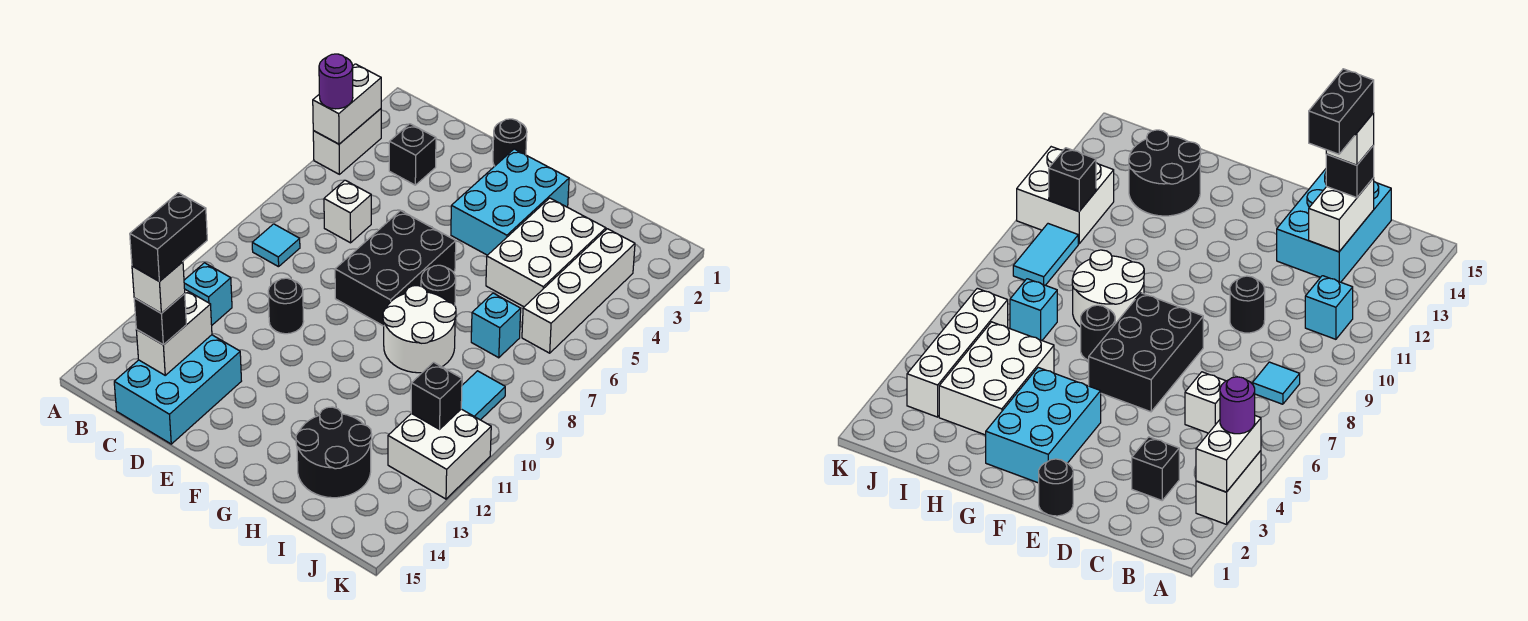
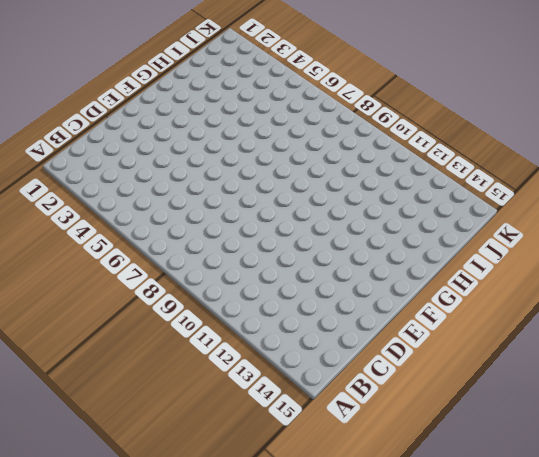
none -> white brick A3:A4 level 1
none -> cyan tile B8 level 1
none -> cyan brick B11 level 1

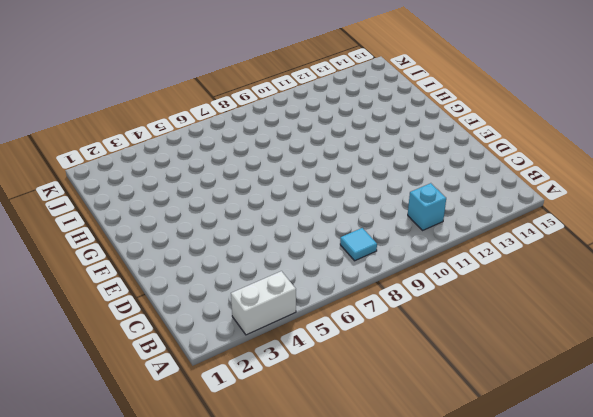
none -> black brick C3 level 1
none -> white brick C6 level 1
none -> cyan brick C13:D15 level 1

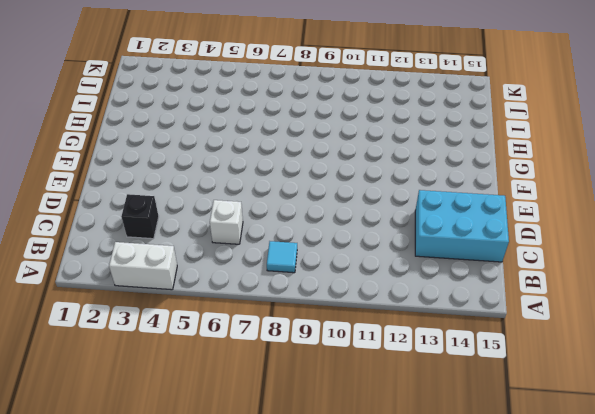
none -> cyan brick B11 level 1
none -> black round brick D10 level 1
none -> black round brick E1 level 1

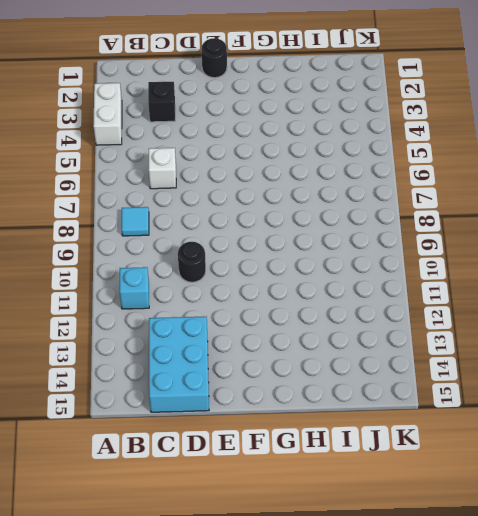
none -> black brick E6:F8 level 1
none -> cyan brick F2:G4 level 1
none -> black round brick G7 level 1

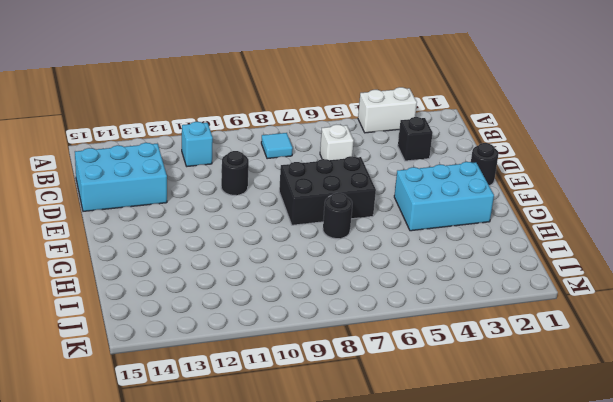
none -> white round brick G8:H9 level 1
none -> white brick H3:I5 level 1
none -> black round brick H13:I14 level 1

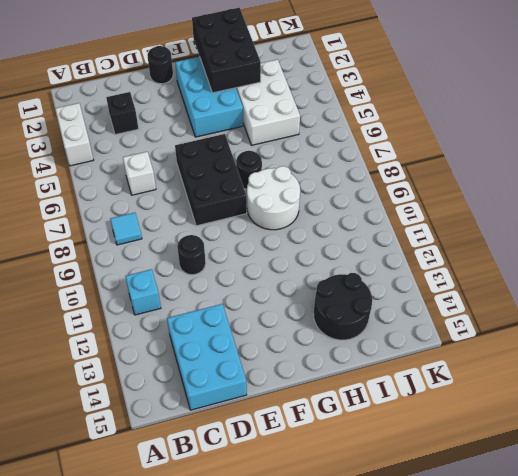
black brick G1:H3 level 2 -> none
none -> cyan brick I7 level 1
none -> white brick J3:J6 level 1
none -> cyan tile J9:J10 level 1

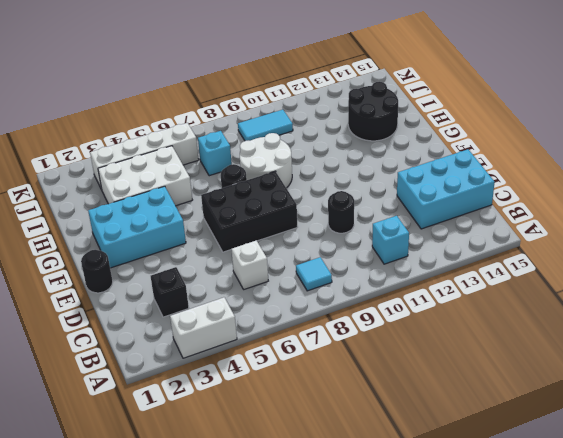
none -> white brick J11:K12 level 1
none -> white brick A3:A4 level 2
none -> white brick C13:C14 level 2

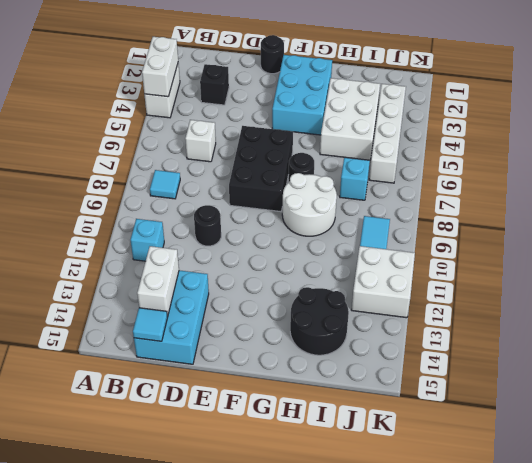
cyan tile C15 level 2 -> none
none -> black brick J11 level 2
none -> purple round brick A4 level 3
none -> black brick C14 level 3

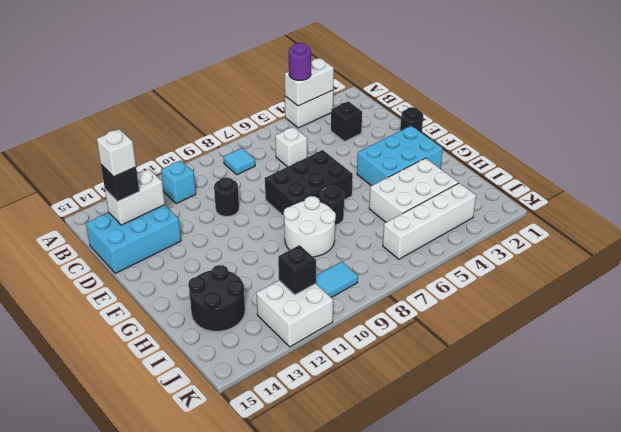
none -> cyan brick I7 level 1
none -> black brick C13:C14 level 5

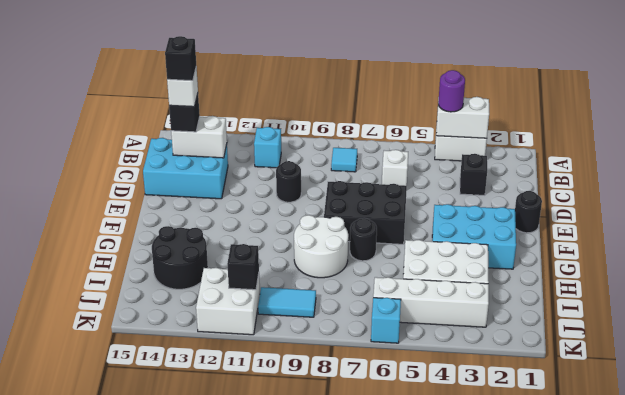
black brick C14 level 5 -> black brick C13:C14 level 5
cyan brick K6 level 1 -> cyan brick I7 level 1

